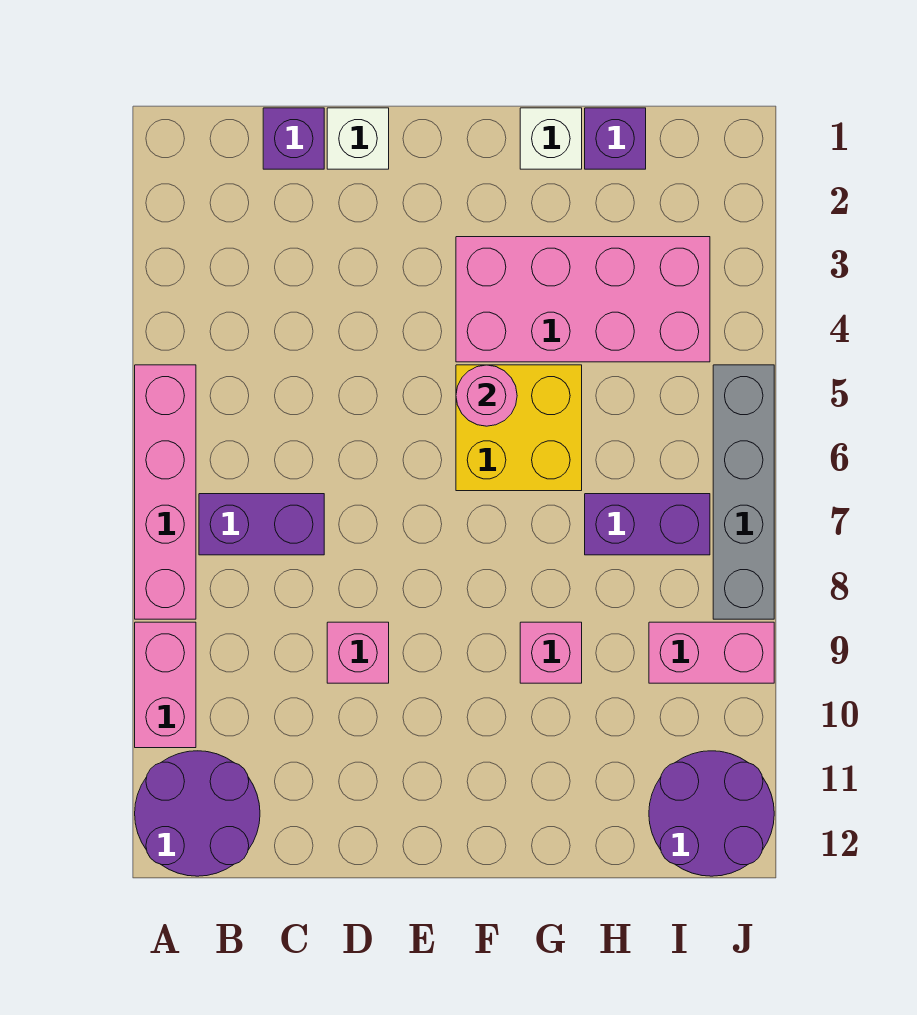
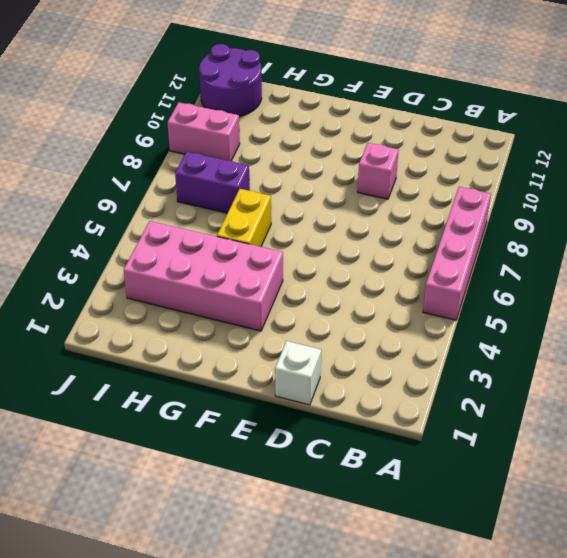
yellow brick G5:G6 level 1 -> yellow brick F5:G6 level 1
none -> pink brick A9:A10 level 1
none -> purple round brick A11:B12 level 1
none -> purple brick B7:C7 level 1

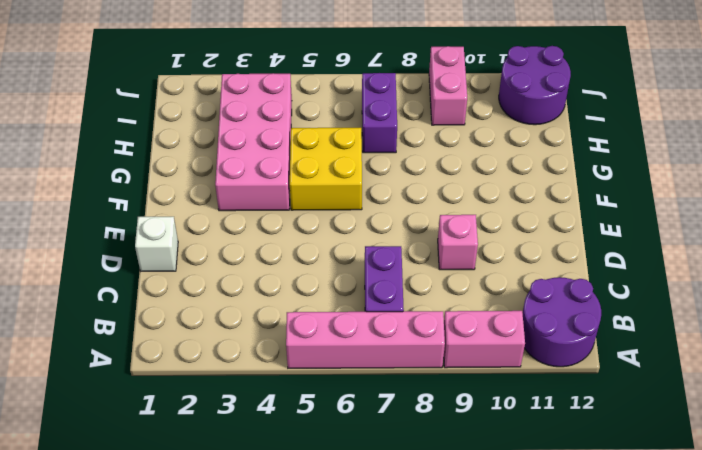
none -> purple brick C1 level 1
none -> white brick G1 level 1
none -> pink brick G9 level 1

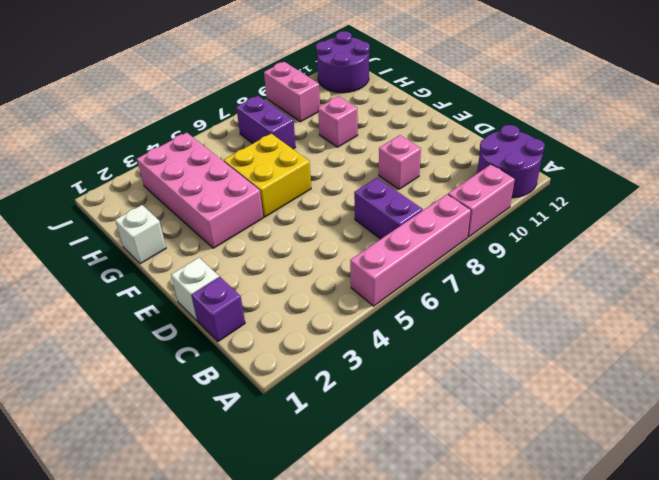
none -> purple brick H1 level 1
none -> grey brick J5:J8 level 1
none -> pink round brick F5 level 2

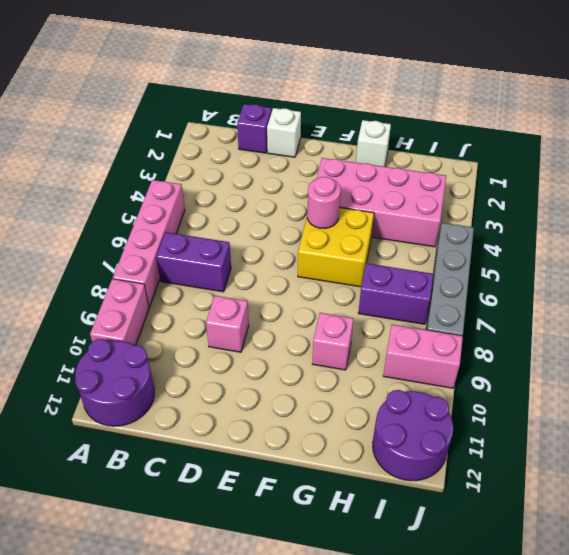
none -> purple brick H1 level 1

